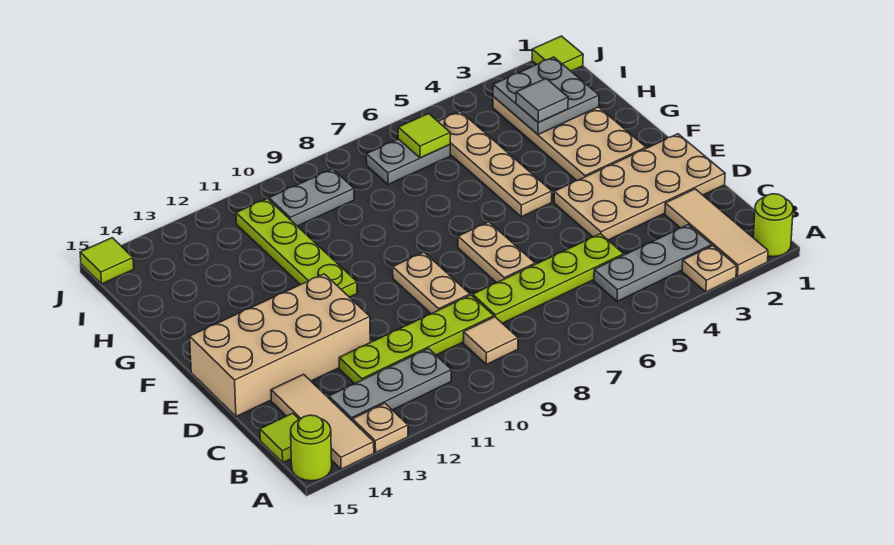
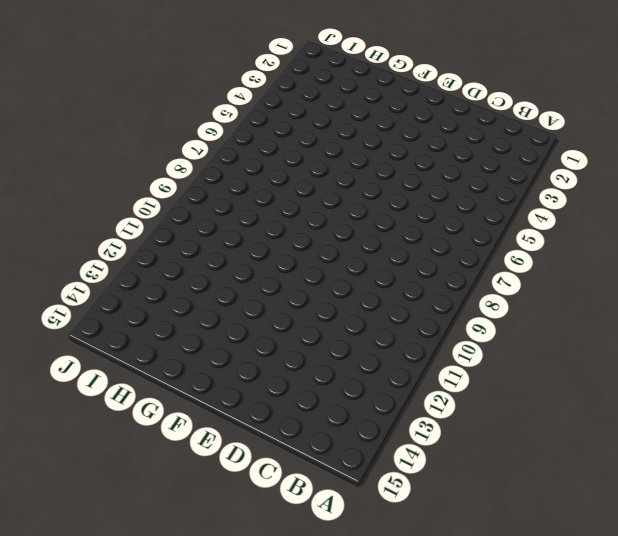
none -> lime round brick A1 level 1
none -> tan tile A2:C2 level 1
none -> tan plate A3 level 1

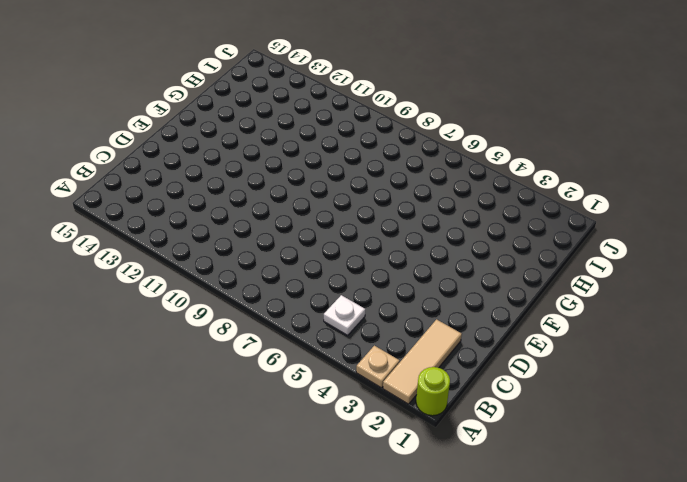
white plate B5 level 1 -> grey plate B3:B5 level 1
none -> tan plate A13 level 1
none -> tan tile A14:C14 level 1
none -> lime round brick A15 level 1

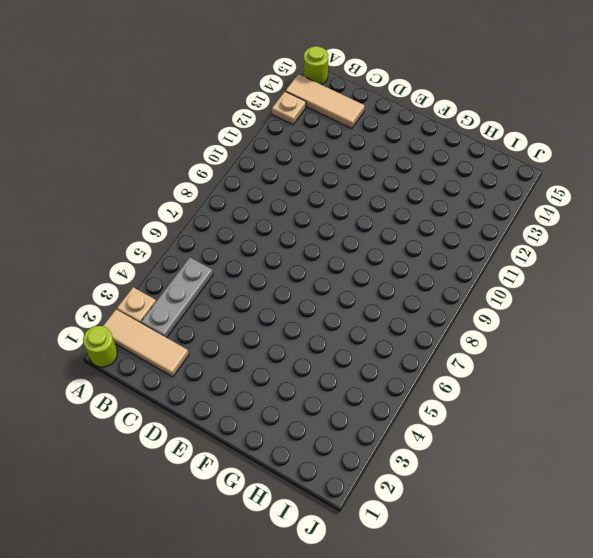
none -> tan tile B9 level 1
none -> grey plate B11:B13 level 1
none -> lime tile B15 level 1

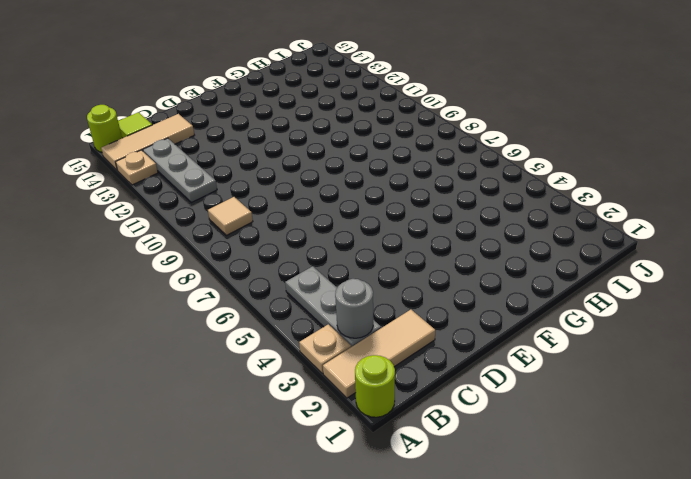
grey round brick B3 level 2 -> none
none -> lime plate C5:C8 level 1
none -> lime plate C9:C12 level 1
none -> tan plate D1:E4 level 1

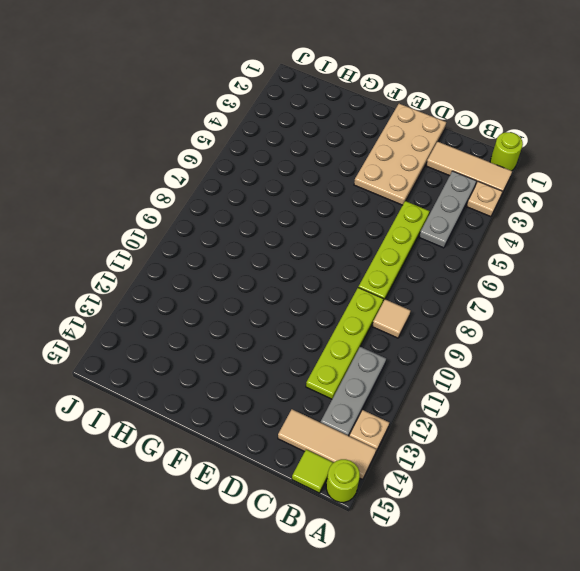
none -> tan plate D7:E7 level 1
none -> tan plate D9:E9 level 1
none -> tan brick D12:E15 level 1

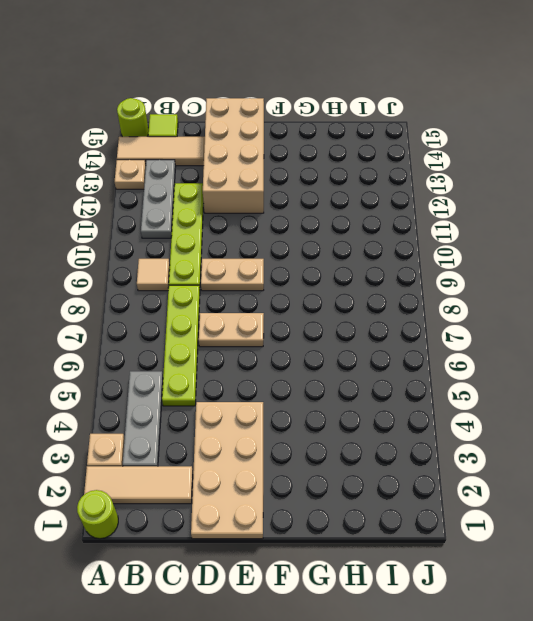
none -> tan plate F2:I3 level 1
none -> tan plate F5:I5 level 1
none -> lime plate F11:I11 level 1

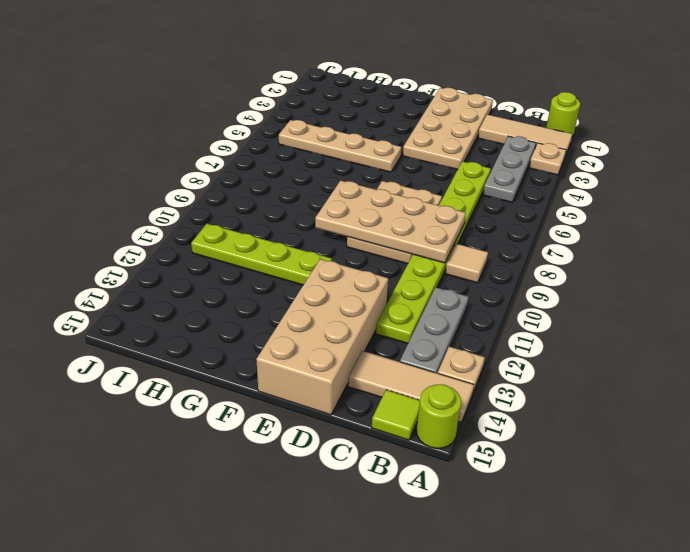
tan plate C8:F9 level 2 -> tan plate F2:I3 level 1
none -> grey plate I6:I7 level 1
none -> grey plate I9:I10 level 1
none -> lime tile J1 level 1

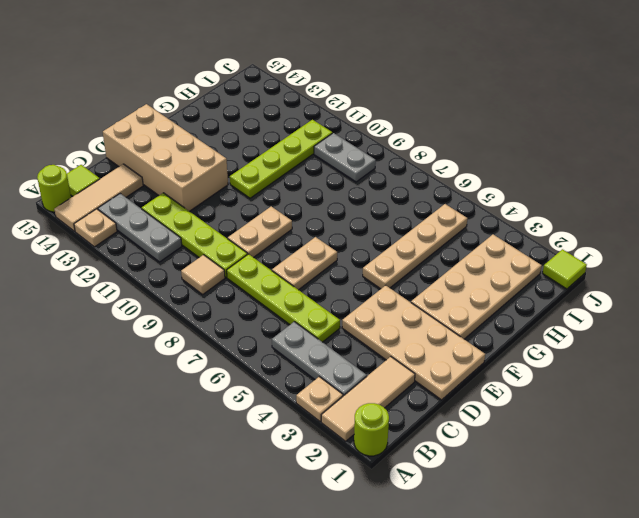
none -> grey plate I6:I7 level 1
none -> lime tile J15 level 1
none -> grey plate H2:I3 level 2

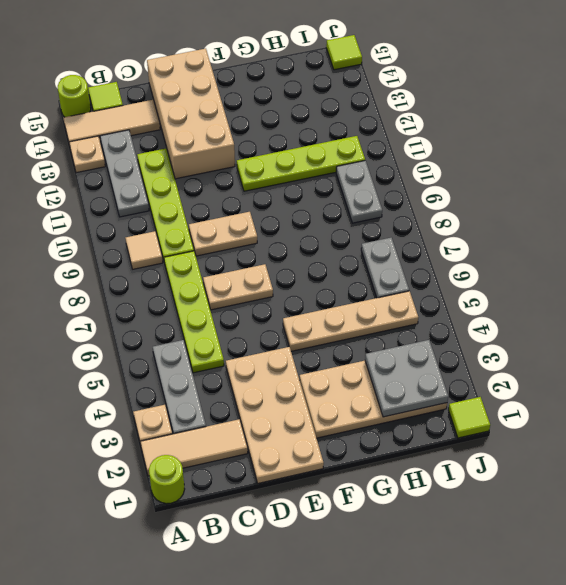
none -> lime tile I6 level 2
none -> grey tile H3 level 3

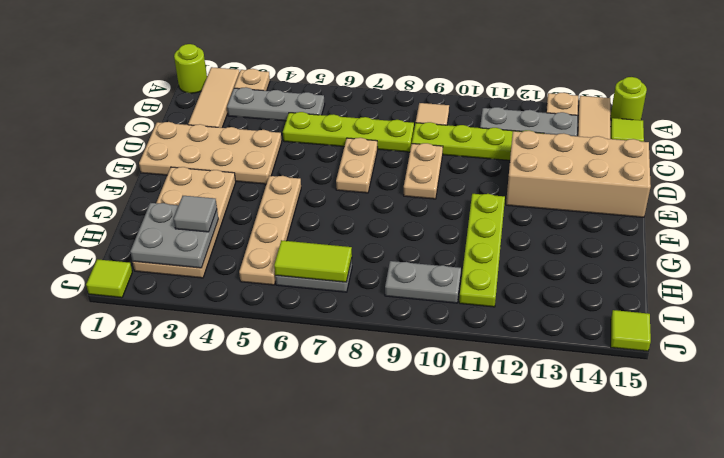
lime tile I6:I7 level 2 -> lime tile I6 level 2

